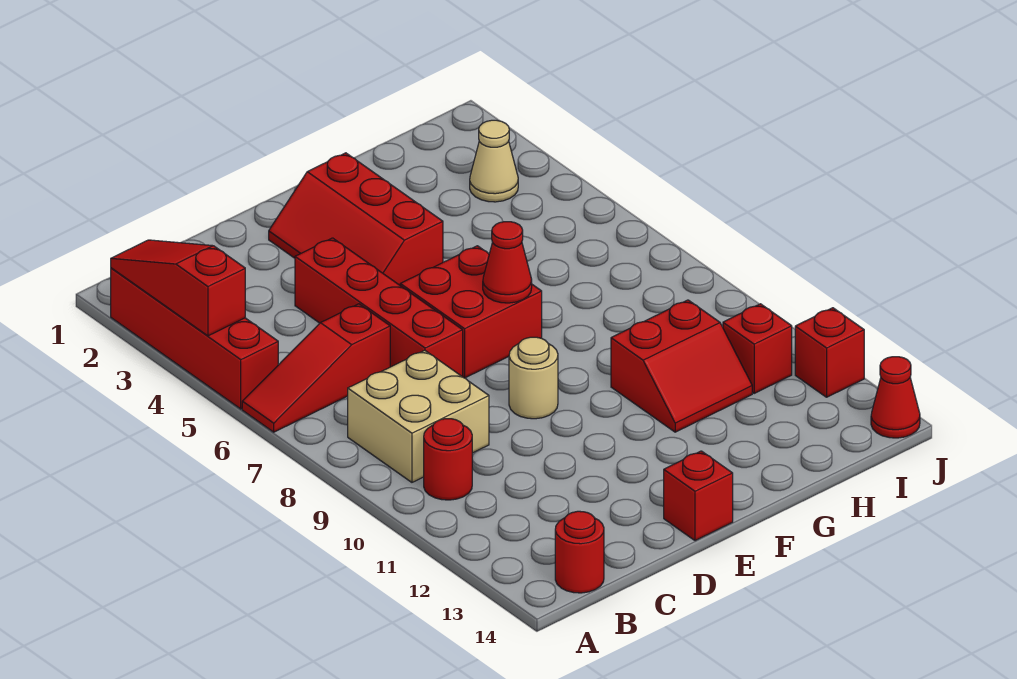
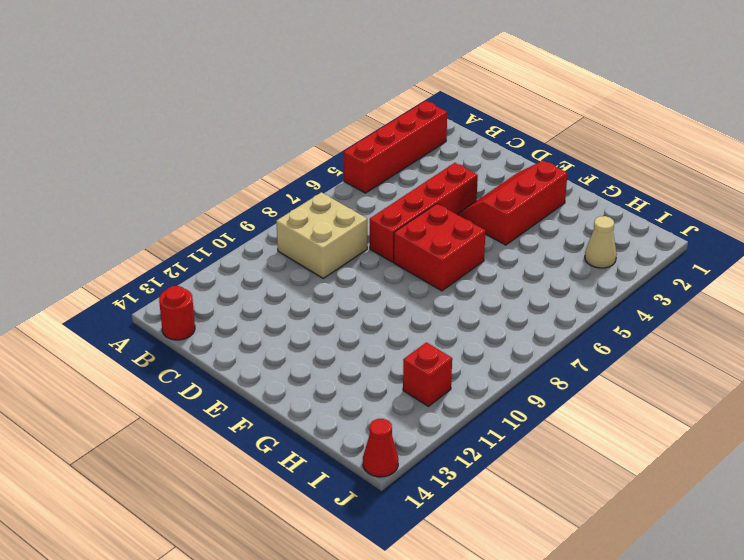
none -> red slope A6:C6 level 1 top C
none -> red round brick B10 level 1
none -> tan round brick E9 level 1

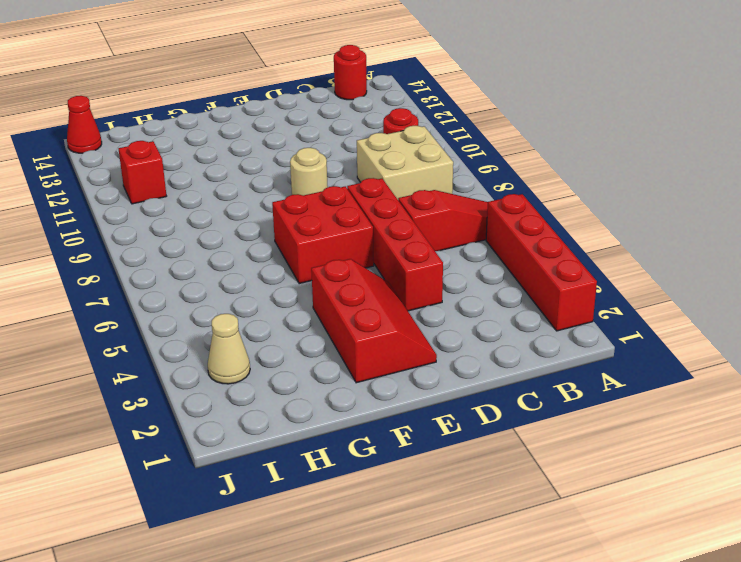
none -> red brick E14 level 1
none -> red slope G10:H11 level 1 top 10
none -> red brick J12 level 1

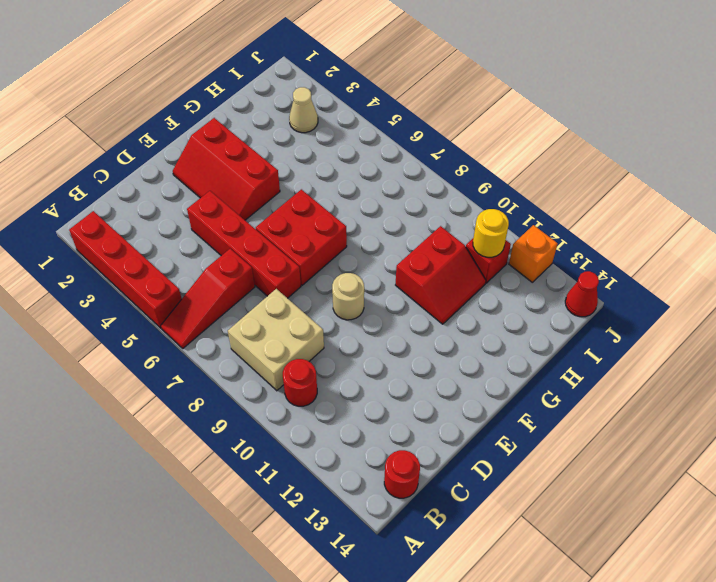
yellow round brick I11 level 2 -> none
orange brick J12 level 1 -> red brick J12 level 1
none -> red brick E14 level 1
none -> red slope A2:A4 level 2 top 4
none -> red cone F7 level 2

